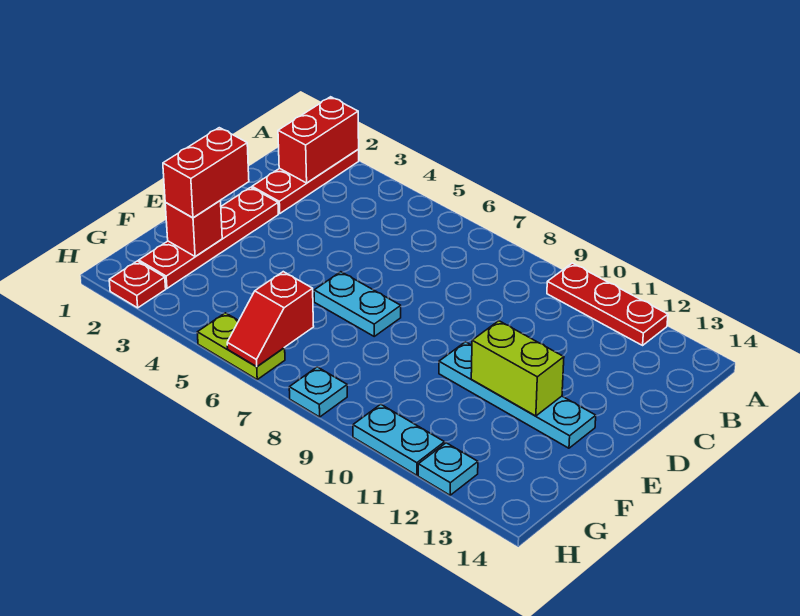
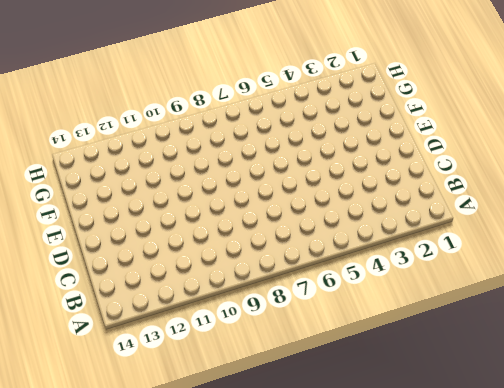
none -> red plate A2:C2 level 1
none -> red plate A10:A12 level 1
none -> red plate D2:G2 level 1

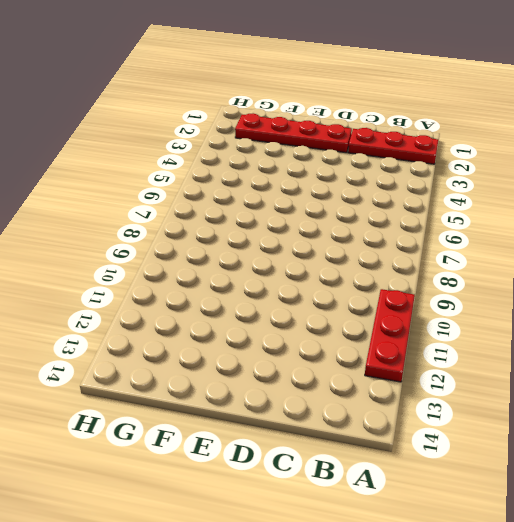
none -> cyan plate E6:E7 level 1
none -> cyan plate E10:E13 level 1
none -> red plate H2 level 1

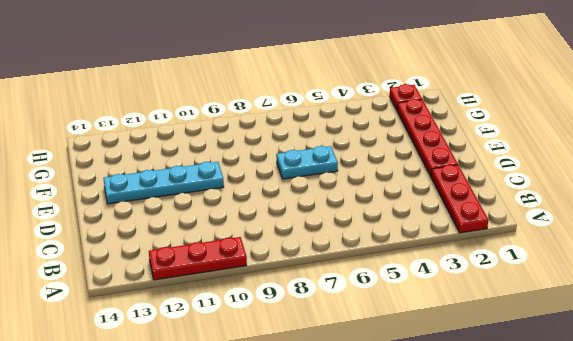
none -> lime plate H5:H6 level 1
none -> cyan plate H8 level 1
none -> cyan plate H10:H11 level 1

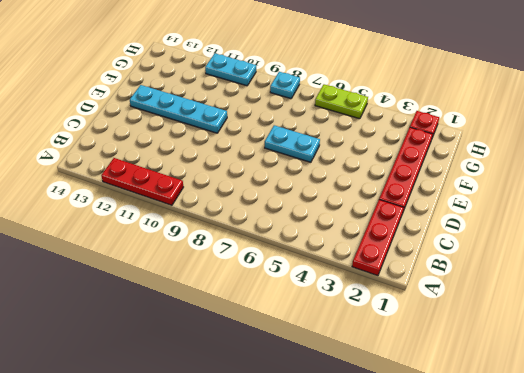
none -> cyan plate H12 level 1
none -> red brick A2:B2 level 2
none -> lime brick E11:E12 level 2

